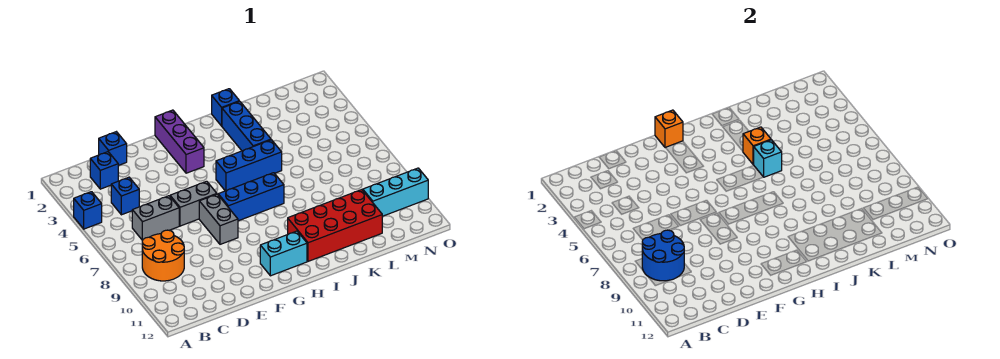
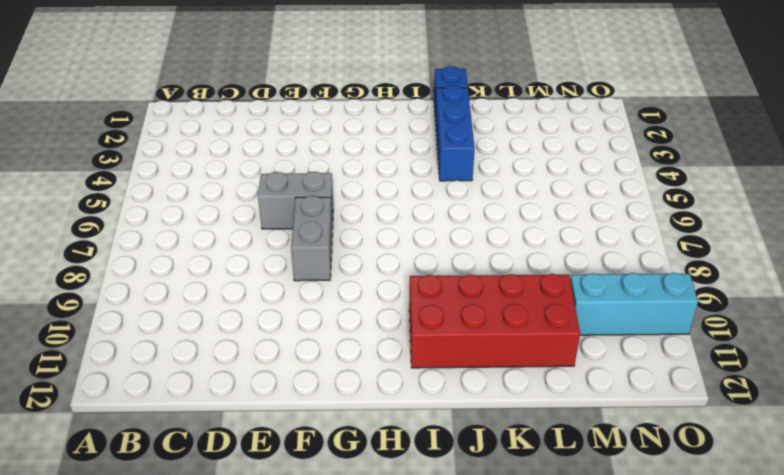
none -> blue brick A4 level 1
none -> orange round brick B8:C9 level 1
none -> blue brick C2 level 1

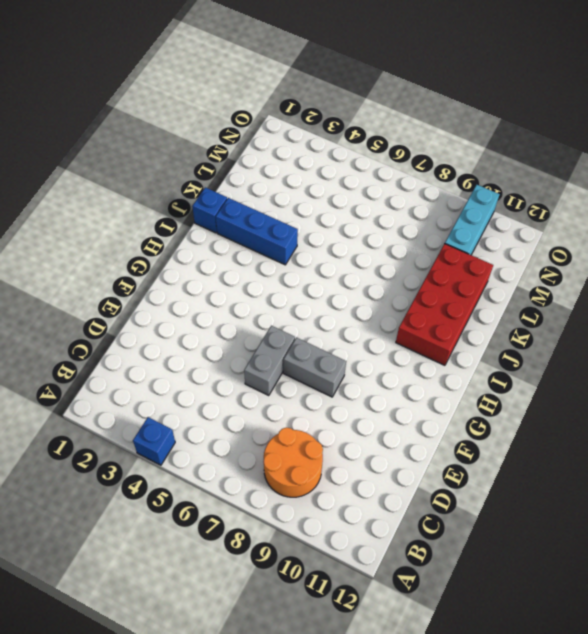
none -> blue brick C2 level 1
none -> blue brick C4 level 1
none -> grey brick C6:D6 level 1

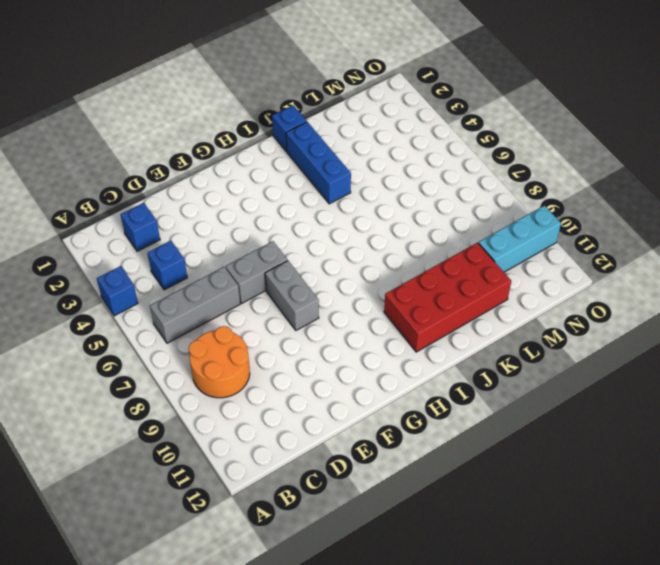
grey brick B6:D6 level 1 -> grey brick C6:D6 level 1
none -> blue brick D1 level 1
none -> purple brick G1:G3 level 1
none -> blue brick G7:I7 level 1

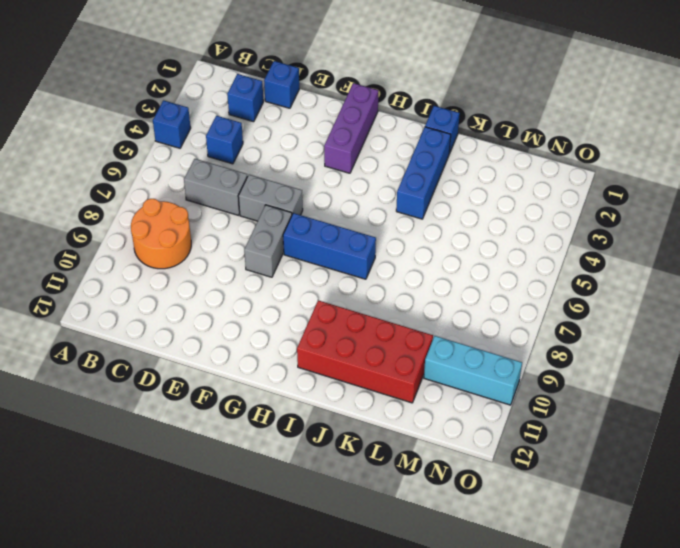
none -> cyan brick G11:H11 level 1
none -> blue brick H5:J5 level 1
none -> blue round brick B8:C9 level 2

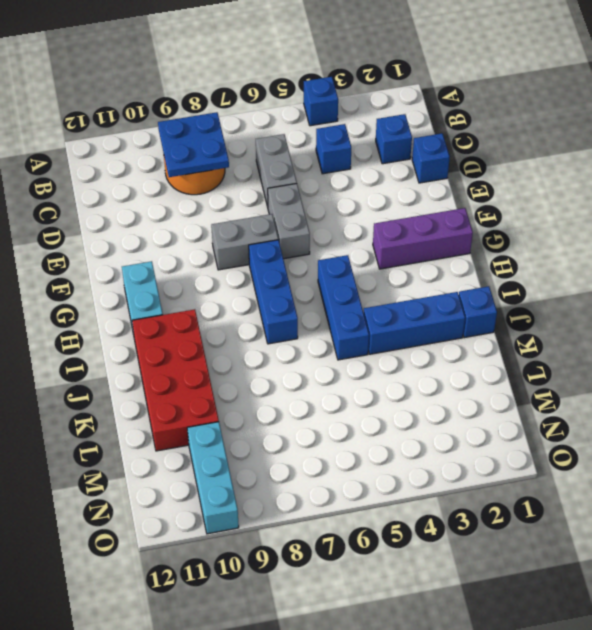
blue plate B8:C9 level 2 -> blue round brick B8:C9 level 2
none -> orange brick G1 level 2
none -> orange brick J4 level 2
none -> cyan brick J5 level 2

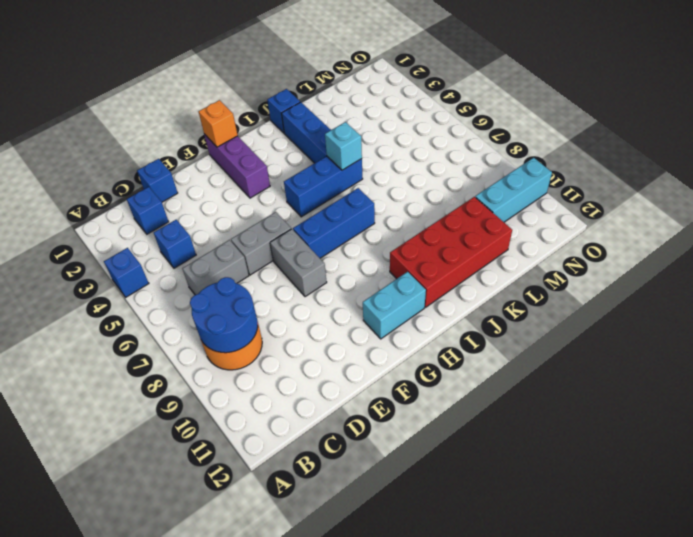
none -> orange brick J4 level 2

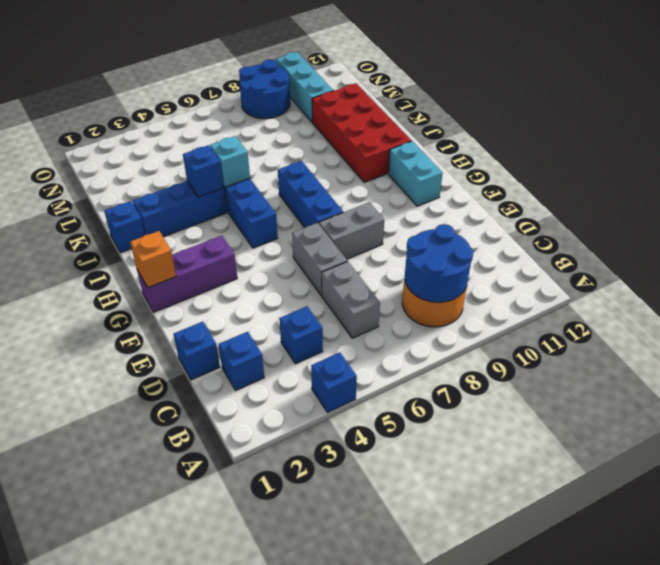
blue brick J4 level 2 -> orange brick J4 level 2
blue round brick N8:O9 level 1 -> none

